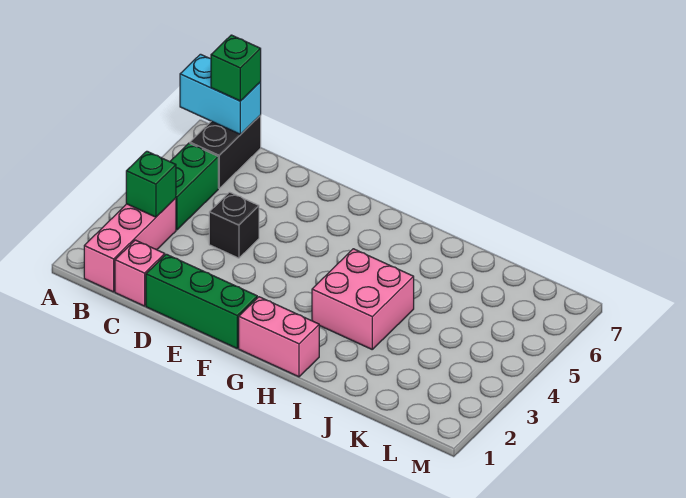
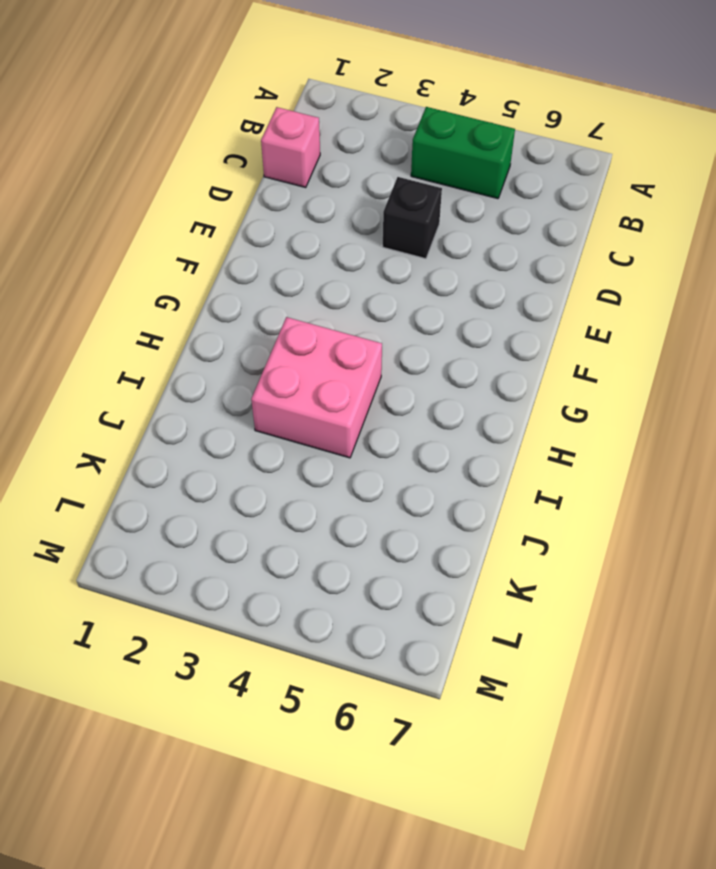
none -> pink brick B1:B3 level 1
none -> black brick B6:B7 level 1

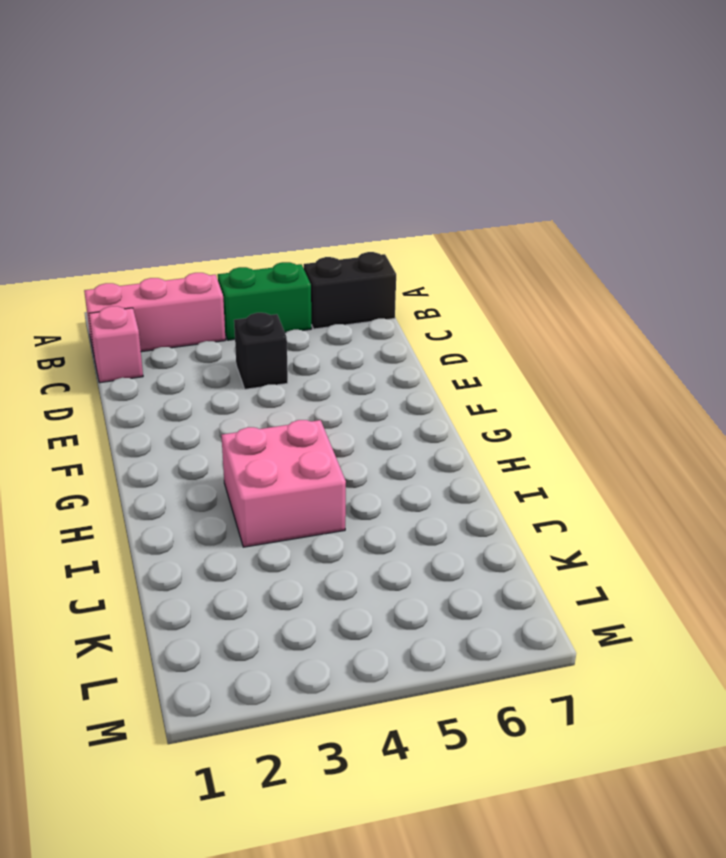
none -> green brick D1:F1 level 1
none -> pink brick G1:H1 level 1

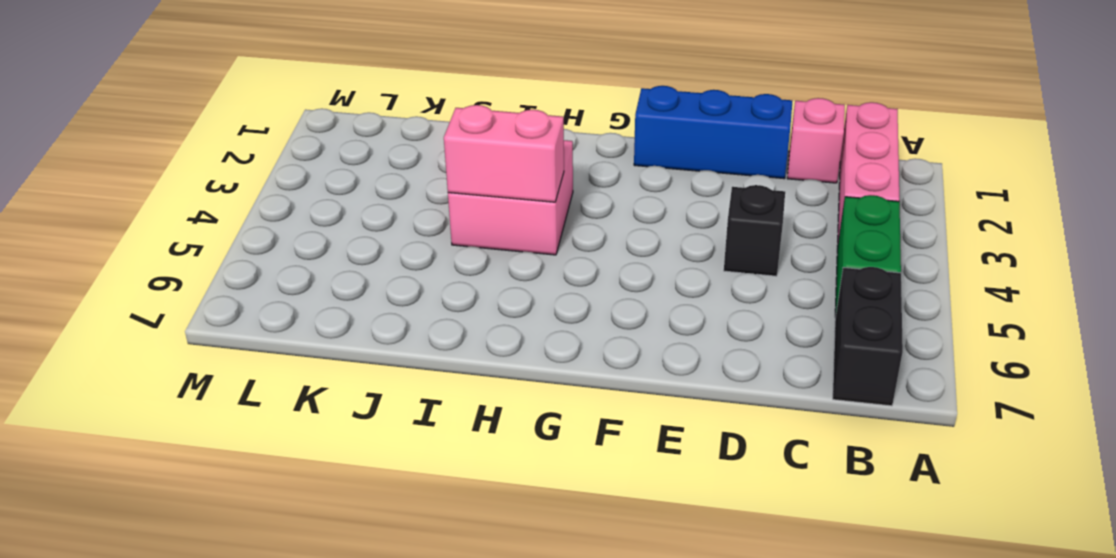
blue brick D1:F1 level 1 -> green brick D1:F1 level 1
pink brick H4:I4 level 2 -> pink brick G1:H1 level 1
none -> cyan brick A7:B7 level 2
none -> green brick B3 level 2

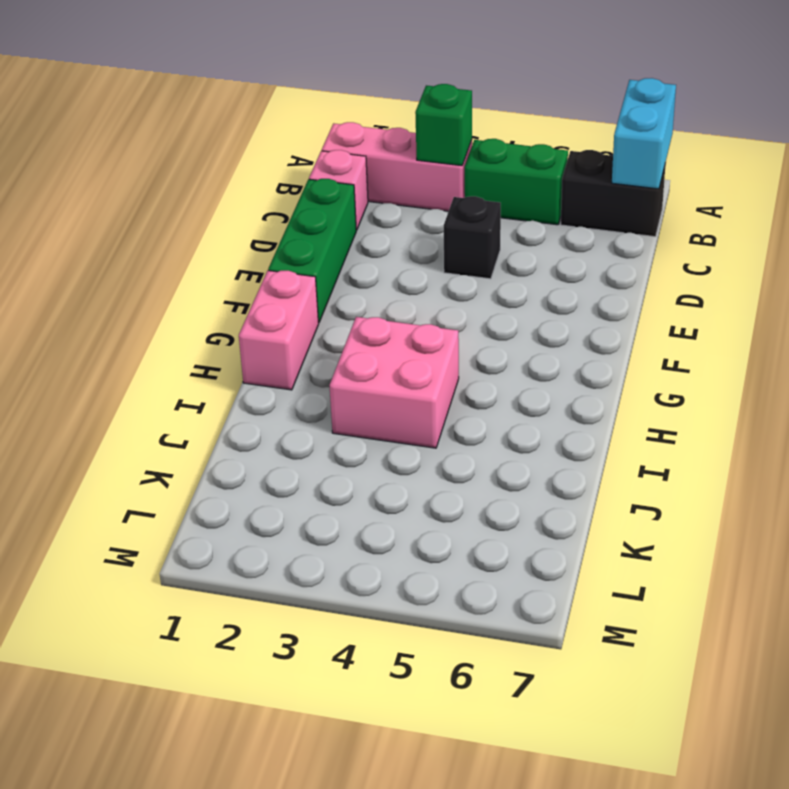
none -> green brick B7 level 3

